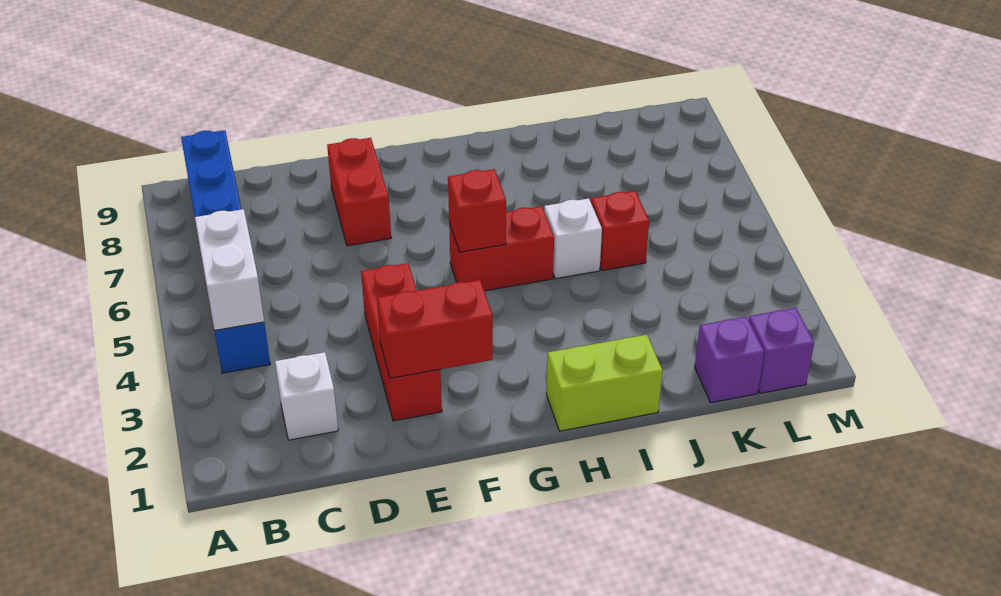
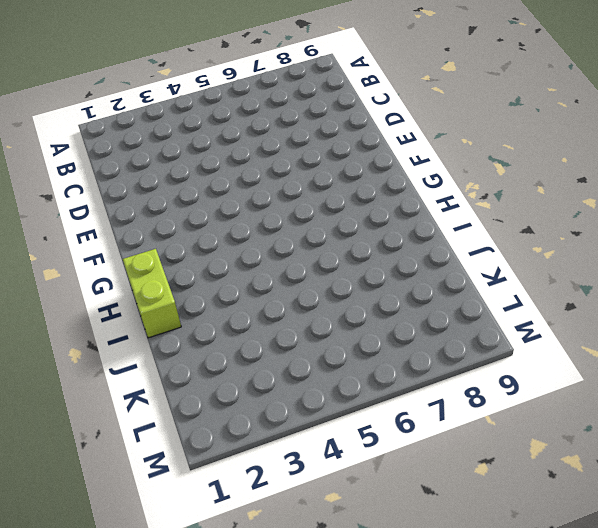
none -> blue brick B4:B9 level 1
none -> white brick C2 level 1
none -> red brick E2:E4 level 1

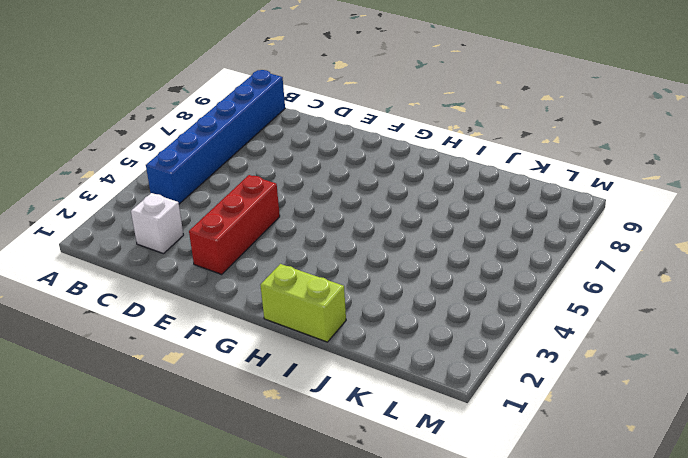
none -> red brick E7:E8 level 1
none -> red brick G5:H5 level 1
none -> white brick I5 level 1

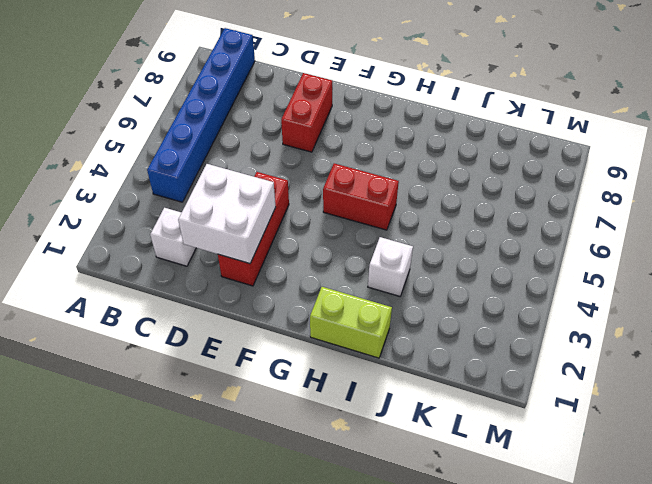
white brick D2:E3 level 2 -> red brick E2:F2 level 2
white brick I3 level 1 -> white brick I5 level 1
none -> red brick J5 level 1
none -> purple brick K1 level 1
none -> purple brick L1 level 1

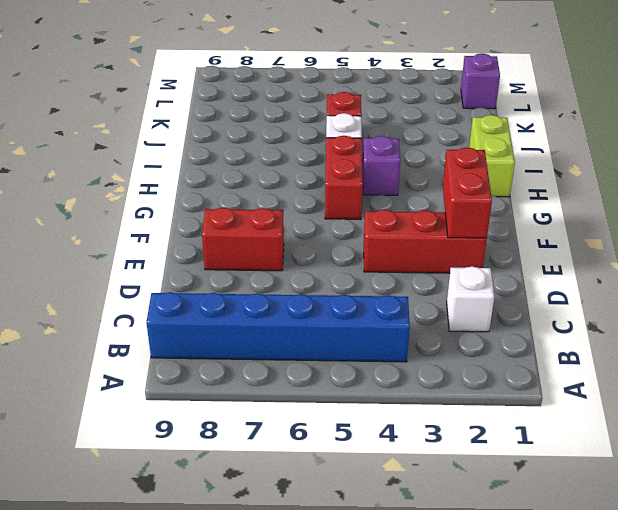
purple brick H4 level 1 -> purple brick K1 level 1
none -> white brick B4:B5 level 2
none -> red brick G5 level 2

